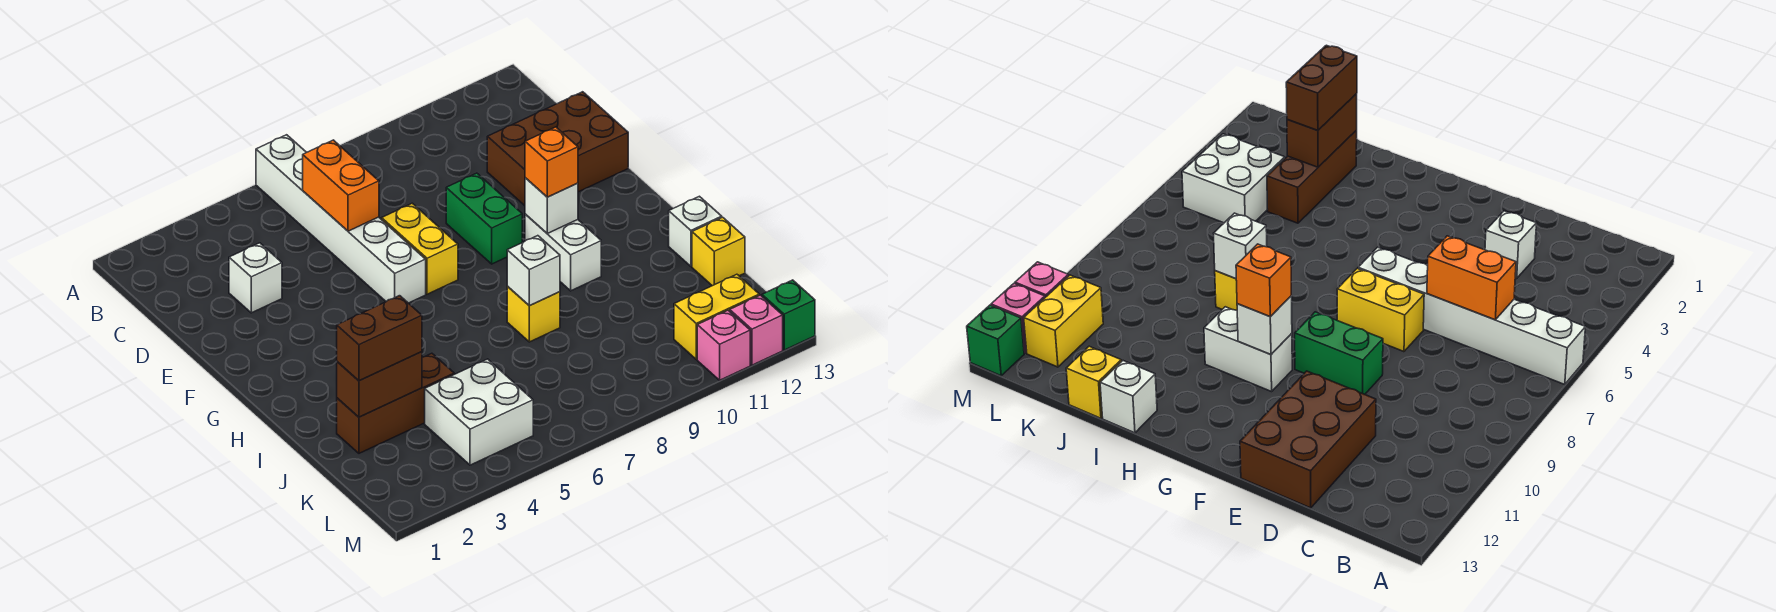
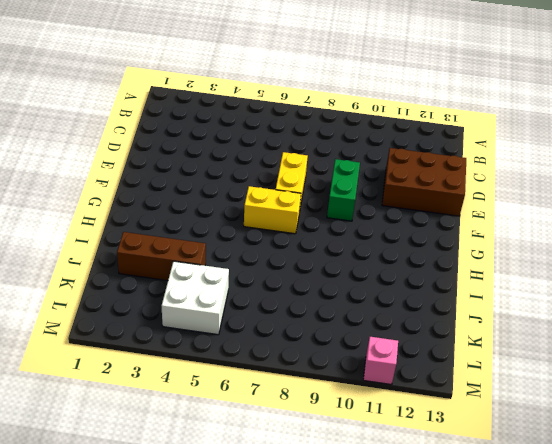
yellow brick G6:G7 level 1 -> yellow brick L11:L12 level 1
none -> white brick A6:F6 level 1
none -> white brick D3 level 1
none -> white brick G10:H10 level 1

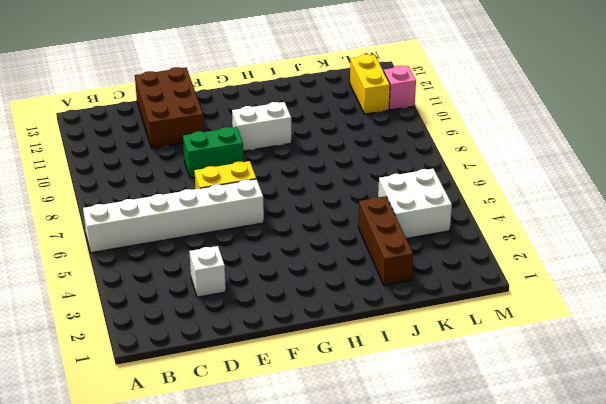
none -> yellow brick I8 level 1
none -> white brick I13 level 1
none -> yellow brick J13 level 1

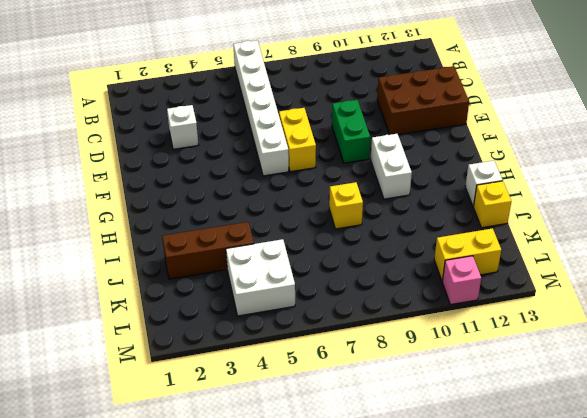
none -> pink brick M12 level 1
none -> green brick M13 level 1
none -> orange brick C6:D6 level 2

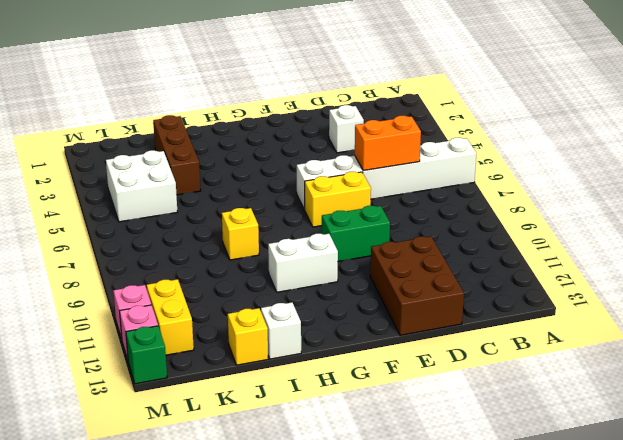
none -> white brick G10 level 2
none -> white brick I8 level 2
none -> brown brick J2:J3 level 2

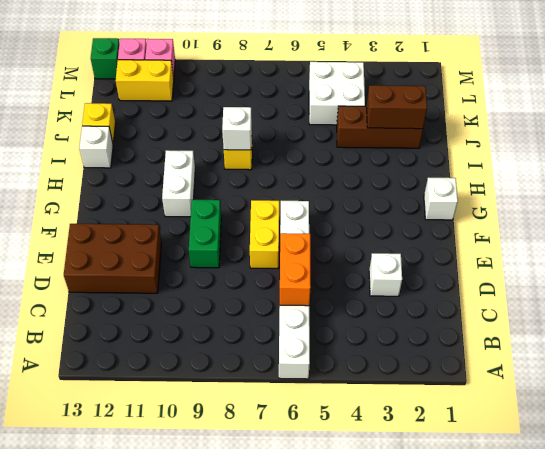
white brick G1 level 1 -> white brick G10 level 2
none -> orange brick G10 level 3
none -> brown brick J2:J3 level 3

